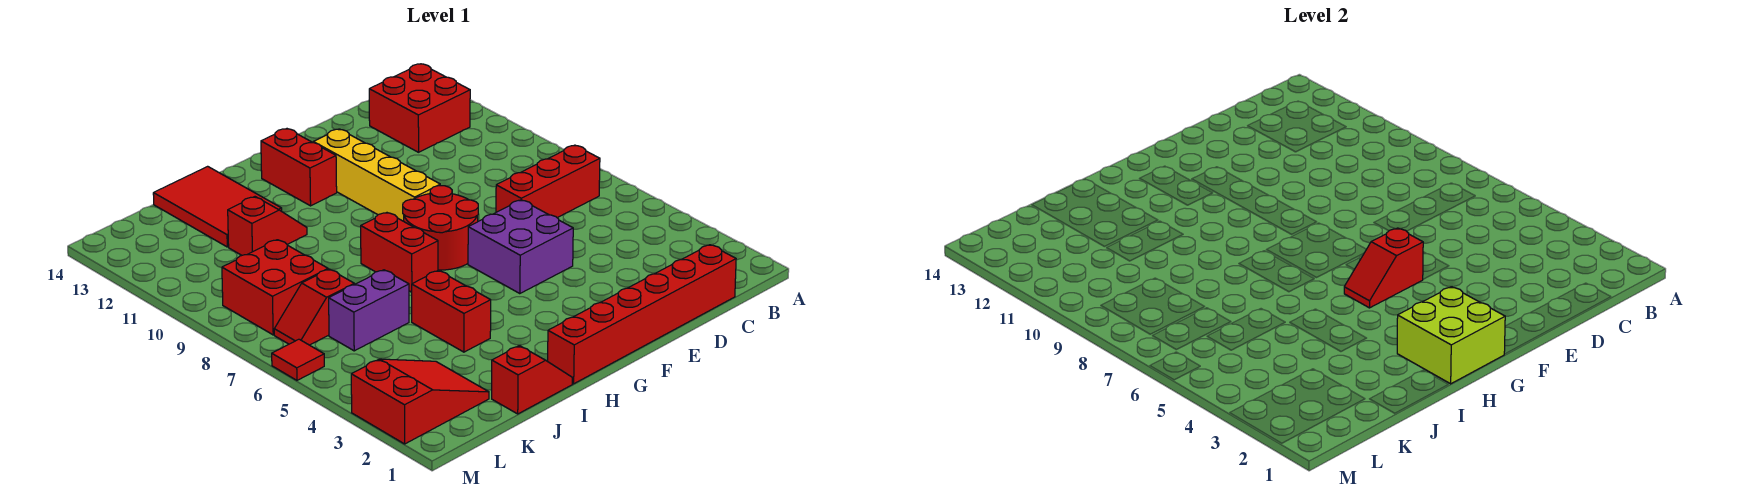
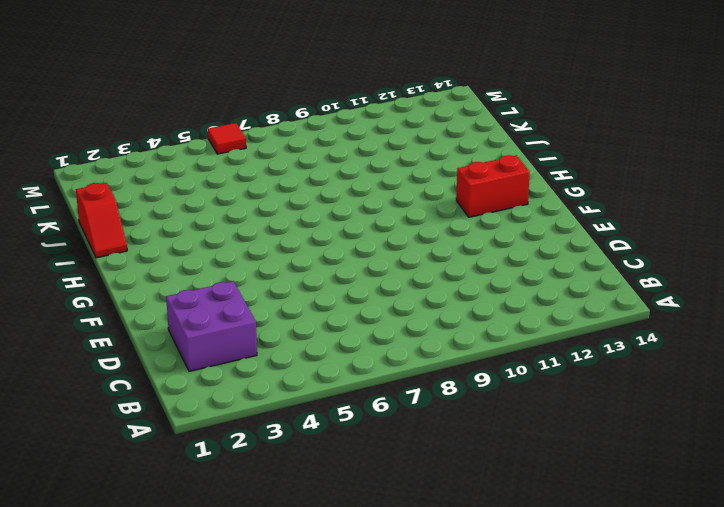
purple brick C2:D3 level 1 -> purple brick E5:F6 level 1
none -> red brick B7:D7 level 1
none -> red brick B12:C13 level 1
none -> red brick C1:H1 level 1

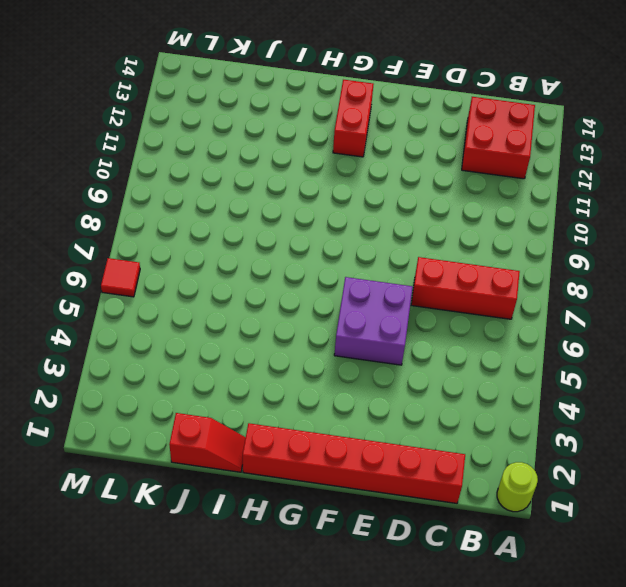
lime round brick A1 level 1 -> none
none -> red round brick F7:G8 level 1
none -> yellow brick F9:F12 level 1
none -> red brick H7:H8 level 1

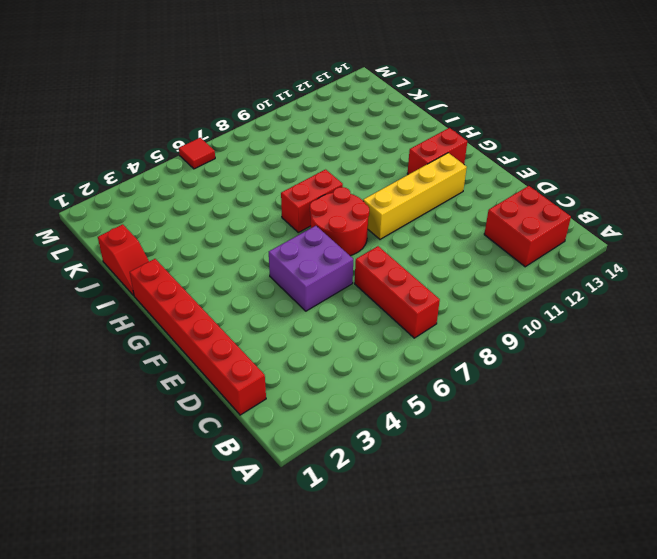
none -> red brick I4:I5 level 1
none -> red slope I11:J11 level 1 top J
none -> red tile I12:J14 level 1

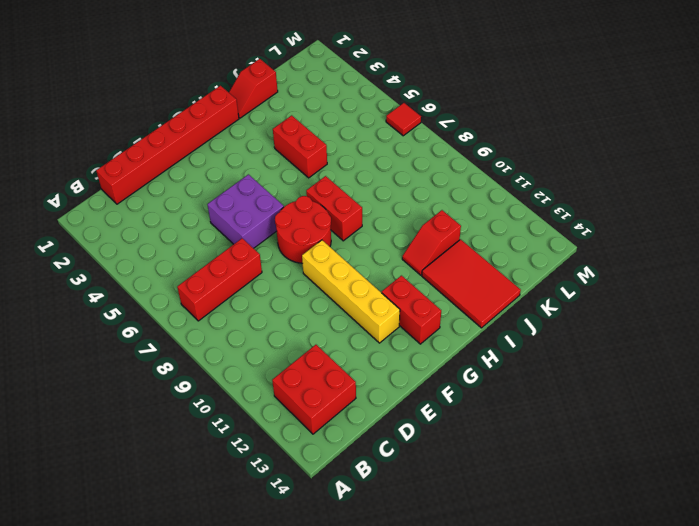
none -> purple brick J6:K6 level 1
none -> red slope K2:M3 level 1 top M
none -> red slope K7:L7 level 1 top K

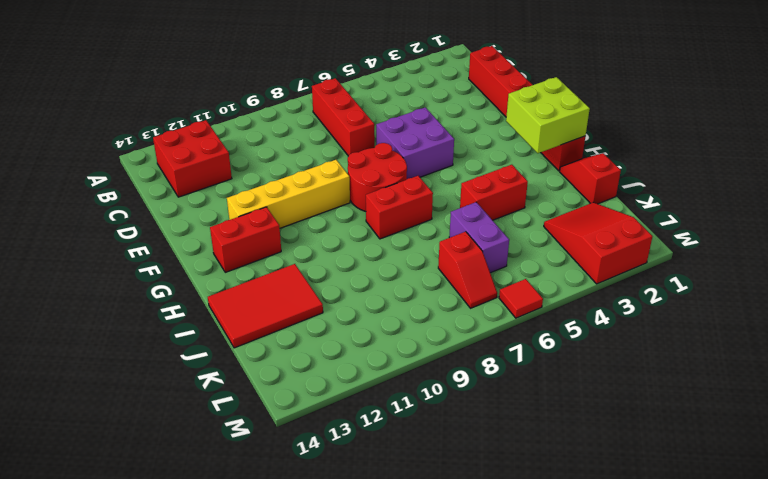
none -> red slope I11:J11 level 1 top J
none -> red brick K8:L9 level 1
none -> red slope F5:G5 level 2 top F

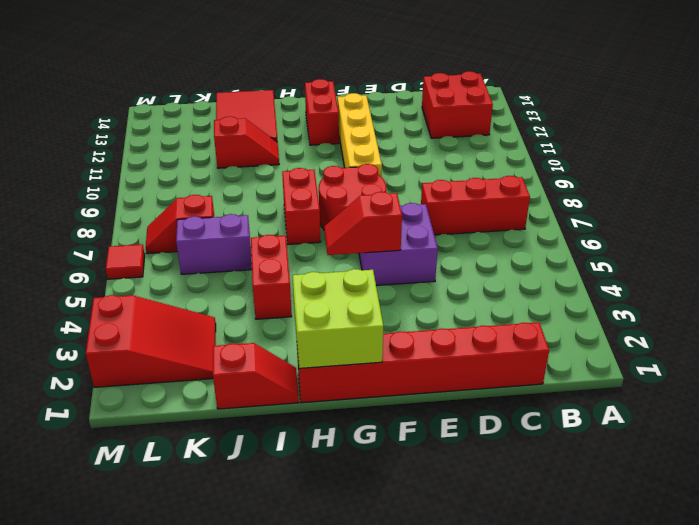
none -> red brick K8:L9 level 1

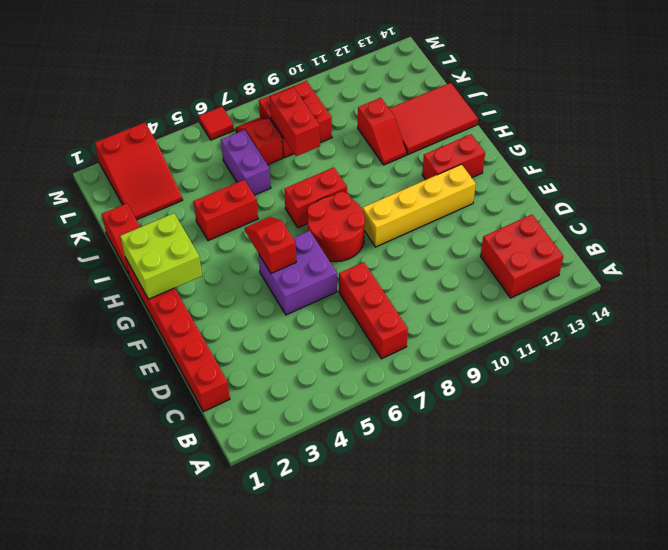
red brick J8:K8 level 2 -> none

